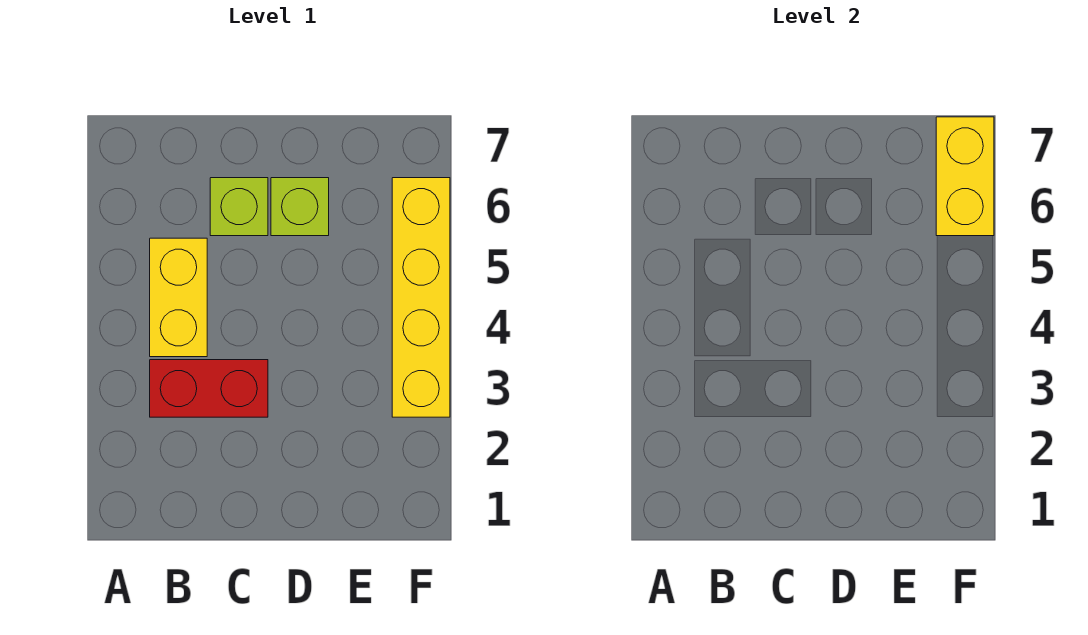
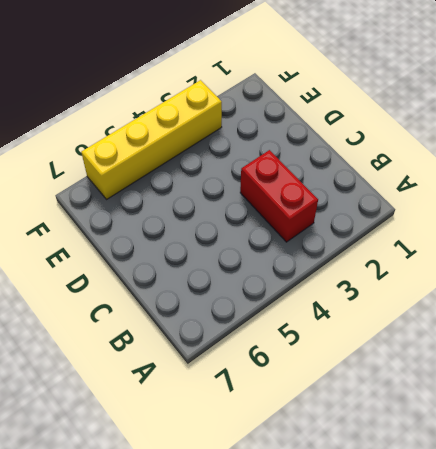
none -> yellow brick B4:B5 level 1
none -> lime brick C6 level 1

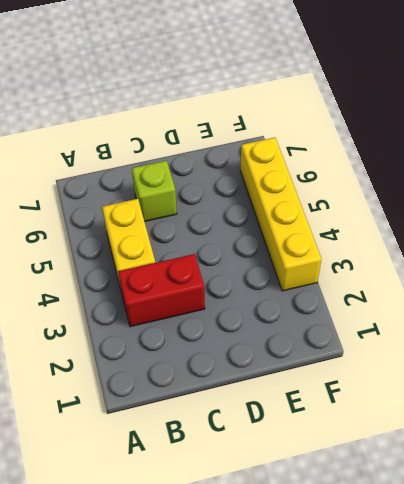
none -> lime brick D6 level 1
none -> yellow brick F6:F7 level 2

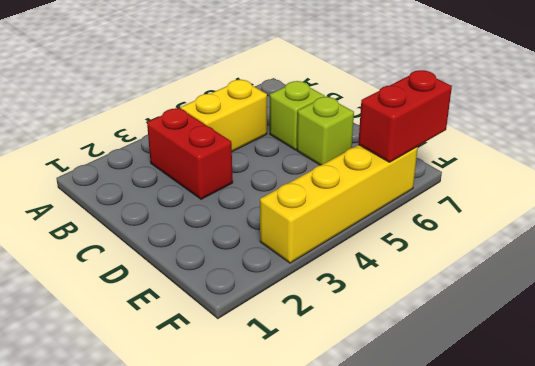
red brick F6:F7 level 2 -> yellow brick F6:F7 level 2

